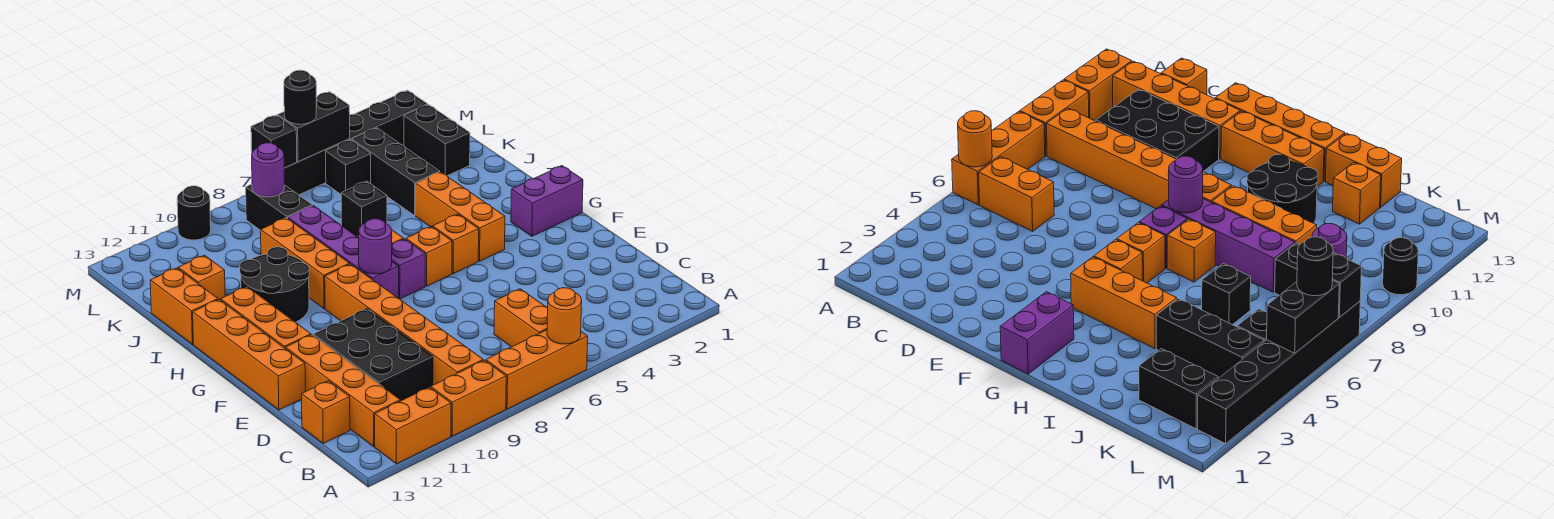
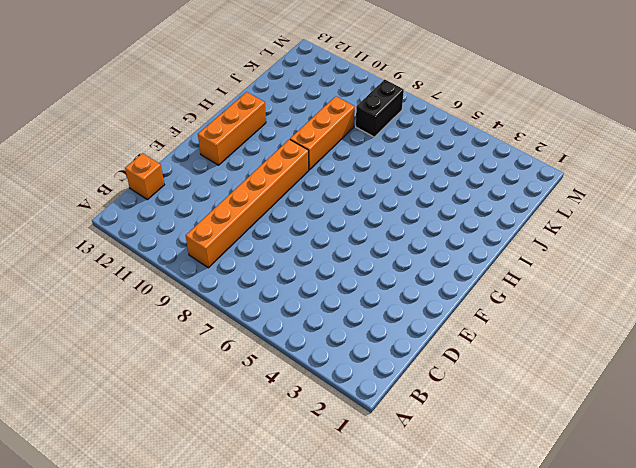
none -> orange brick A6:A8 level 1
none -> orange brick A9:A10 level 1
none -> orange brick A11:A12 level 1
none -> orange brick B6:C6 level 1

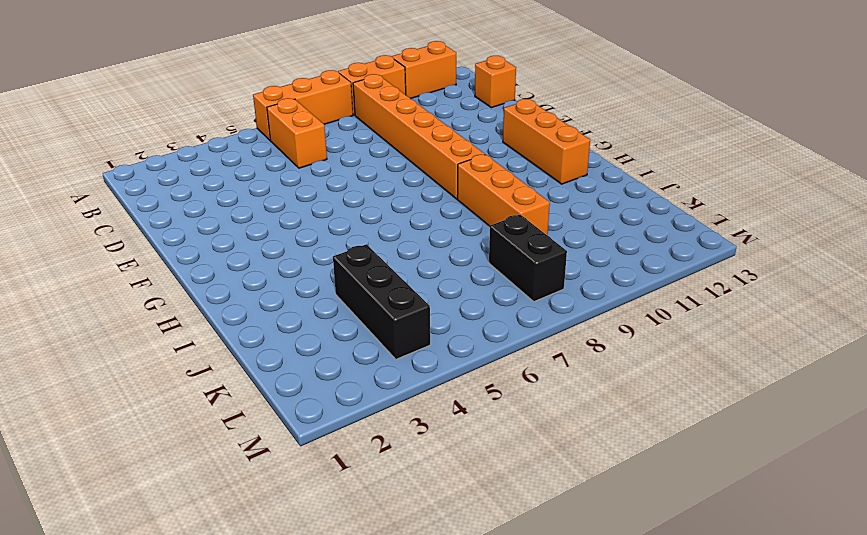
none -> orange brick B12:E12 level 1
none -> black brick C10:E11 level 1
none -> orange brick E13:H13 level 1
none -> purple brick G1:G2 level 1

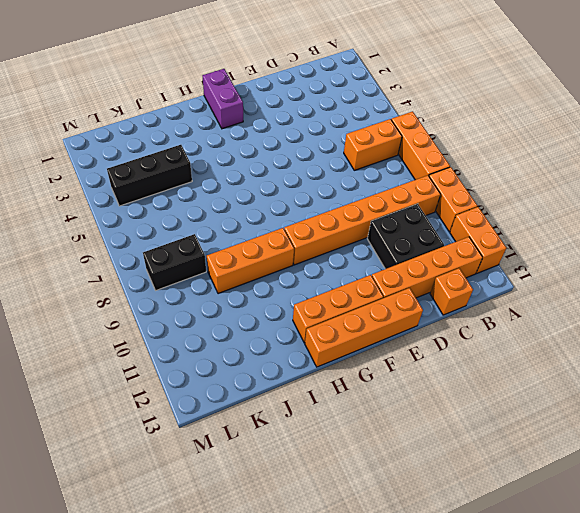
black brick C10:D11 level 1 -> black brick C10:E11 level 1
none -> orange brick G4:I4 level 1
none -> orange brick G5 level 1
none -> orange brick G6 level 1
none -> purple brick G7 level 1

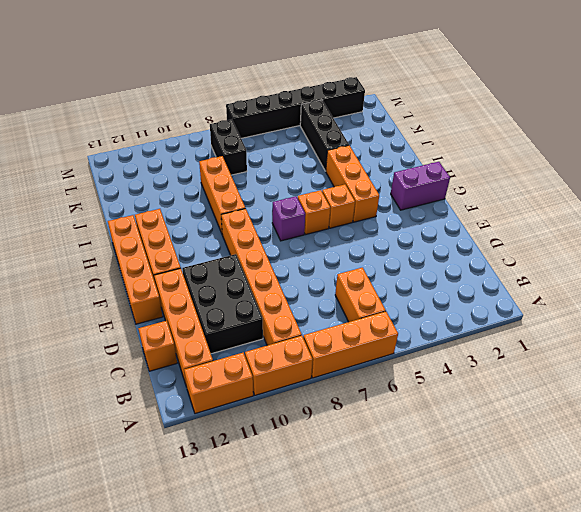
none -> purple brick G8:J8 level 1
none -> orange brick H7 level 1
none -> black round brick H10:I11 level 1
none -> orange brick I13:J13 level 1

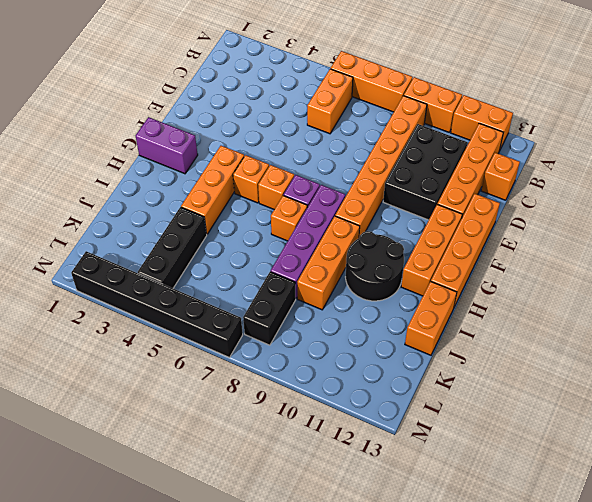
none -> black brick J6 level 1
none -> orange brick J12 level 1
none -> black brick K2:L2 level 1
none -> black brick L5 level 1

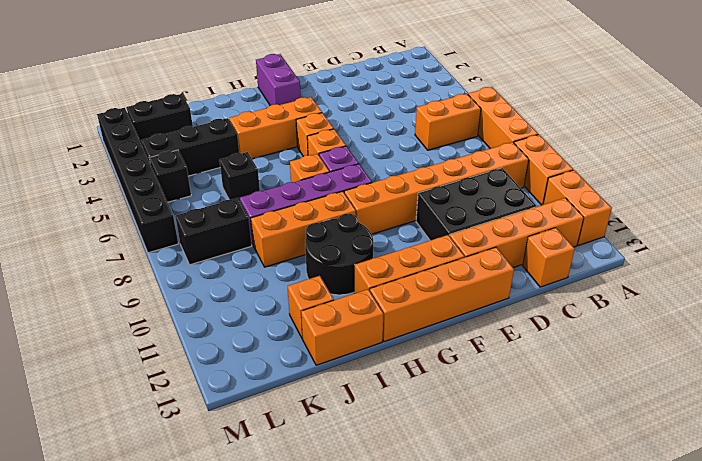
none -> black round brick M10 level 1
none -> orange round brick A6 level 2
none -> purple round brick G8 level 2
none -> purple round brick L8 level 2

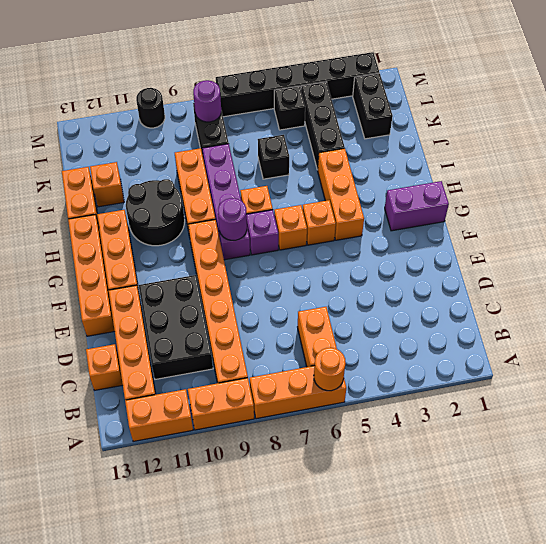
none -> black brick M5:M6 level 2
none -> black brick M7 level 2
none -> black round brick M6 level 3

